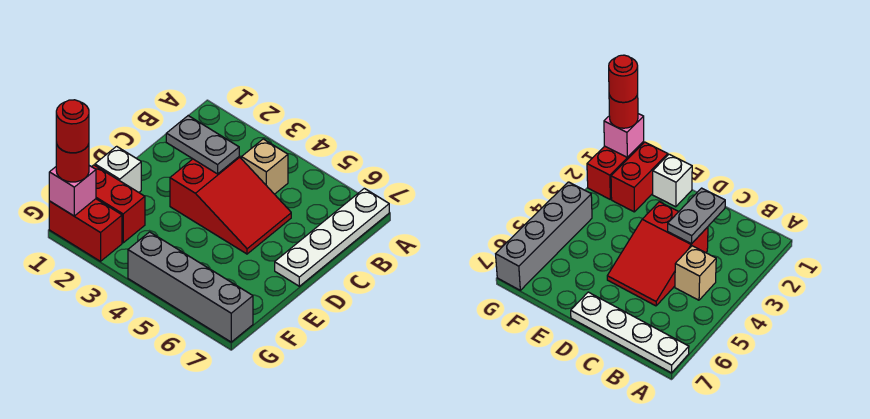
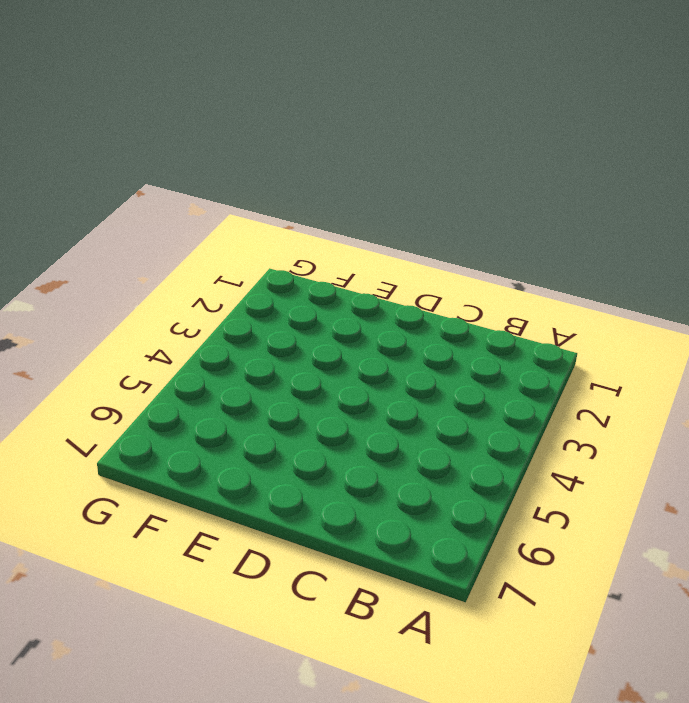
none -> white plate A7:D7 level 1
none -> tan brick B4 level 1

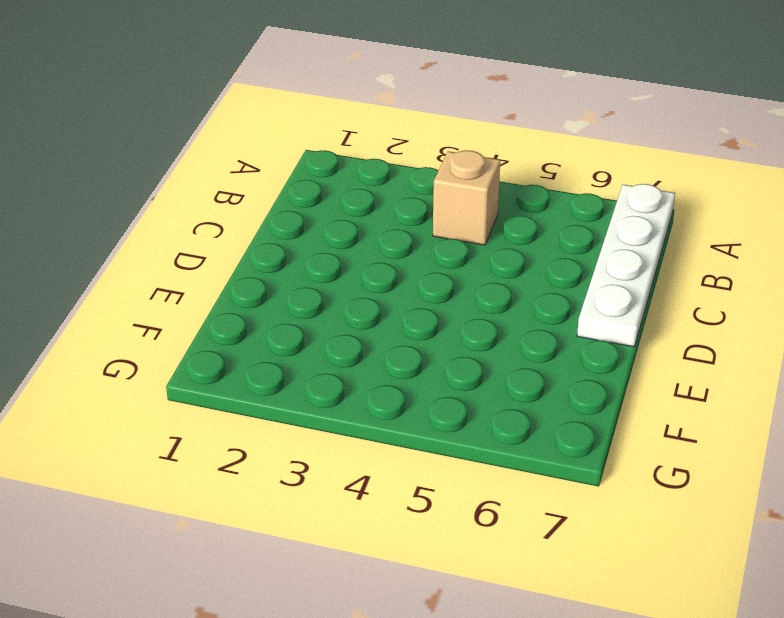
none -> red slope C3:D5 level 1 top 3
none -> white brick E1 level 1

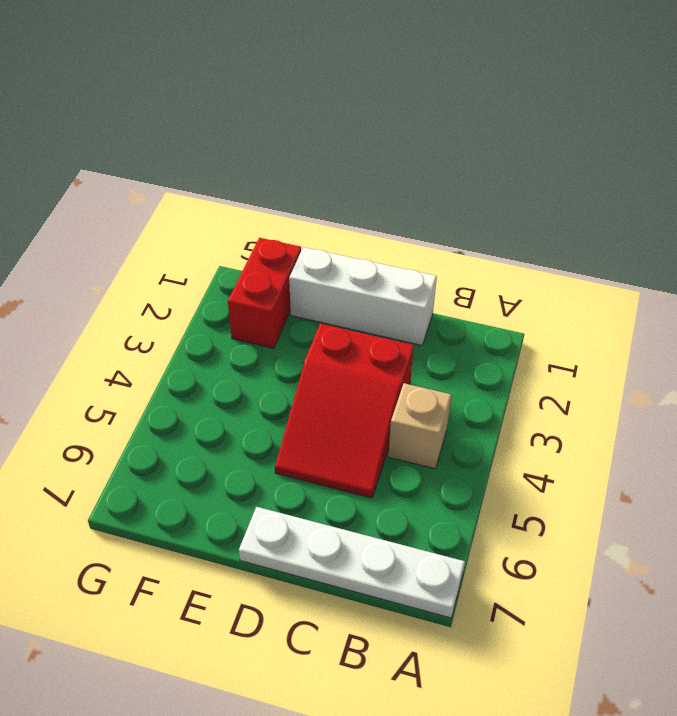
white brick C1:E1 level 1 -> white brick E1 level 1
none -> red brick G1:G2 level 1
none -> grey brick G4:G7 level 1

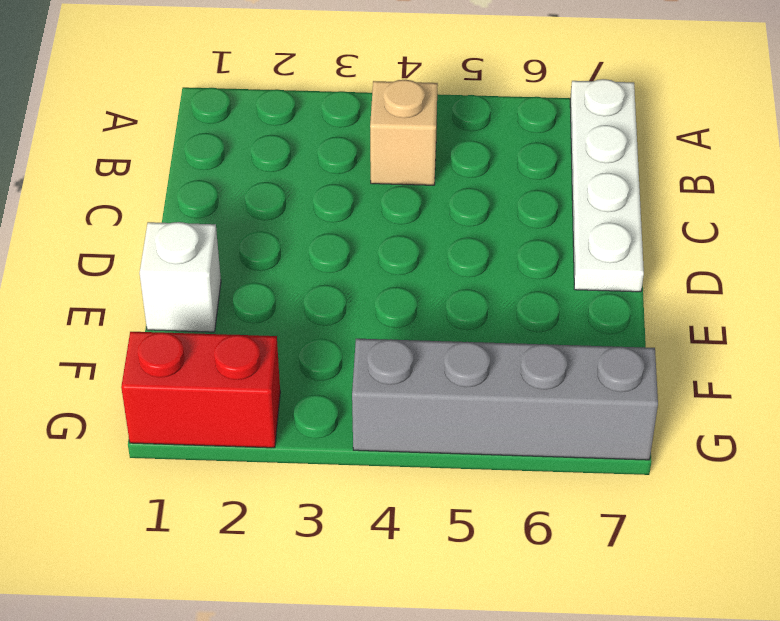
none -> red slope C3:D5 level 1 top 3
none -> red brick F1:F2 level 1

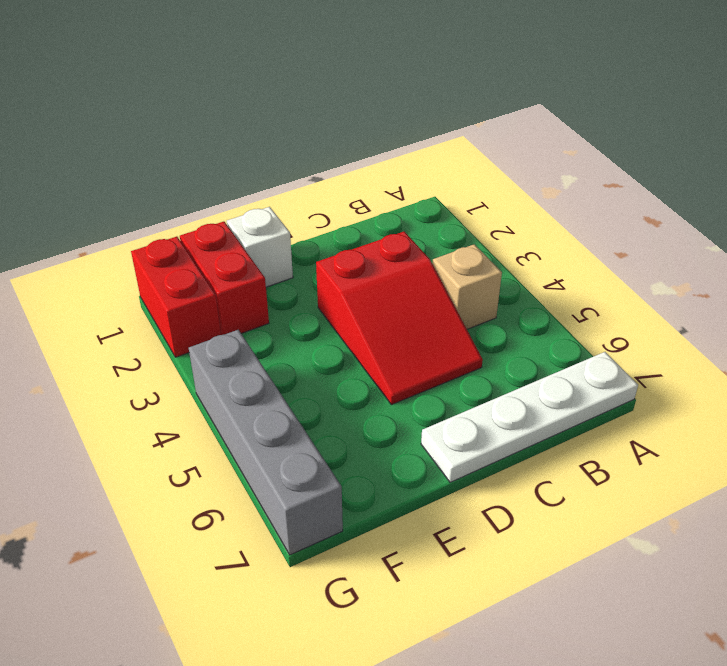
none -> grey plate C2:C3 level 2
none -> pink brick G1 level 2

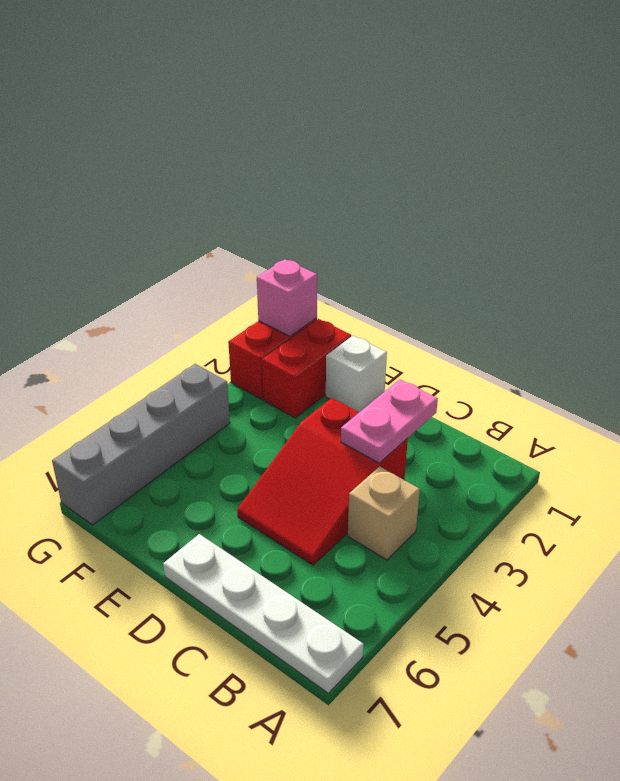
pink plate C2:C3 level 2 -> grey plate C2:C3 level 2
none -> red round brick G1 level 3
none -> red round brick G1 level 4

